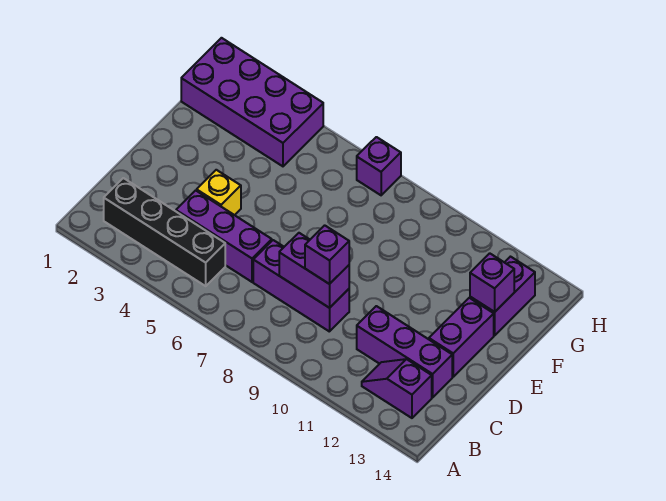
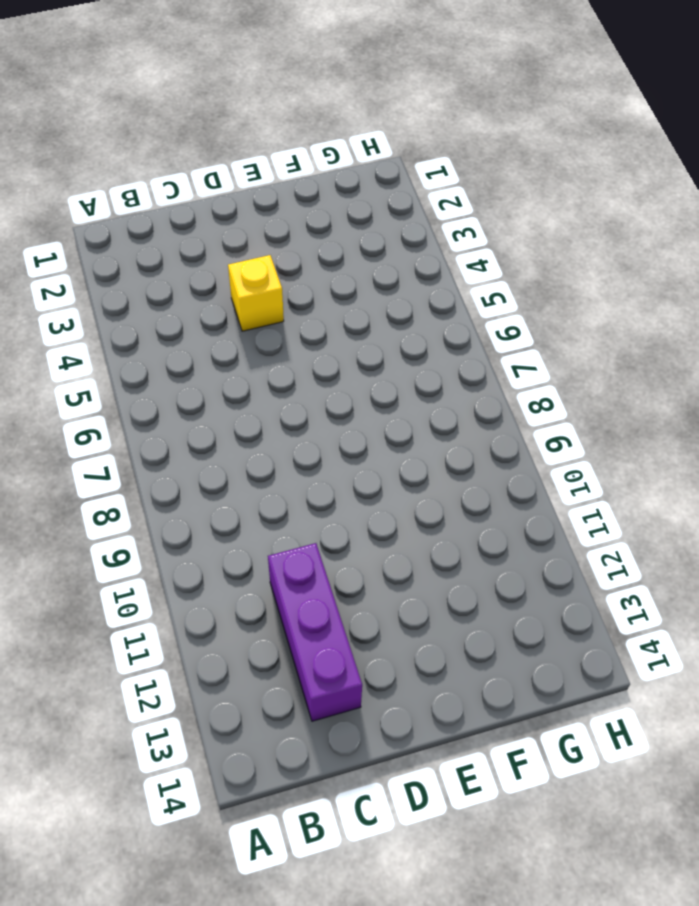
none -> black brick B2:B5 level 1
none -> purple slope B12:B13 level 1 top 13
none -> purple brick C4:C6 level 1

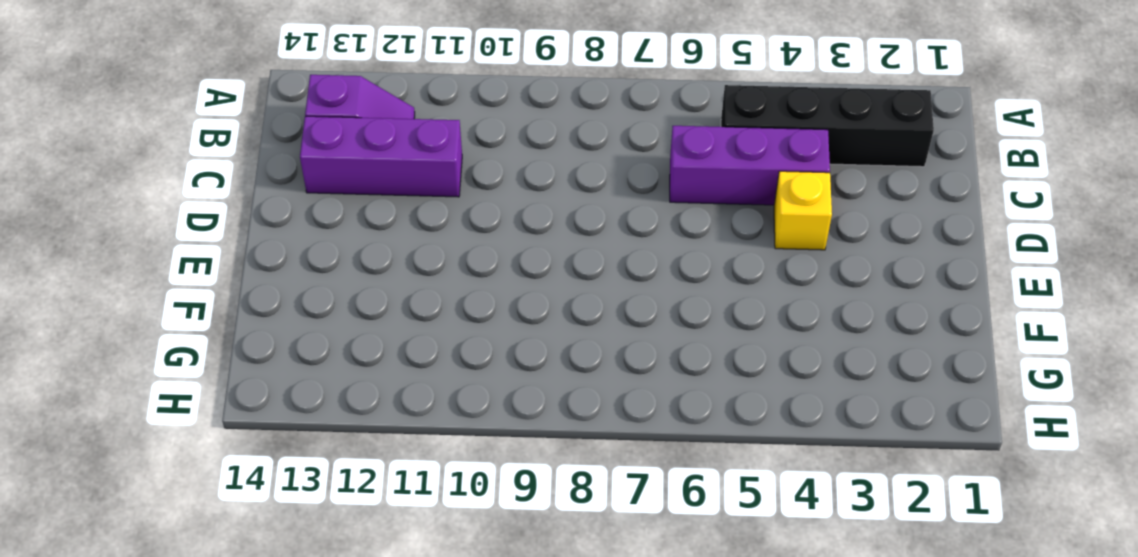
none -> purple brick C7:C9 level 1
none -> purple brick D13:E13 level 1
none -> purple brick F13:G13 level 1

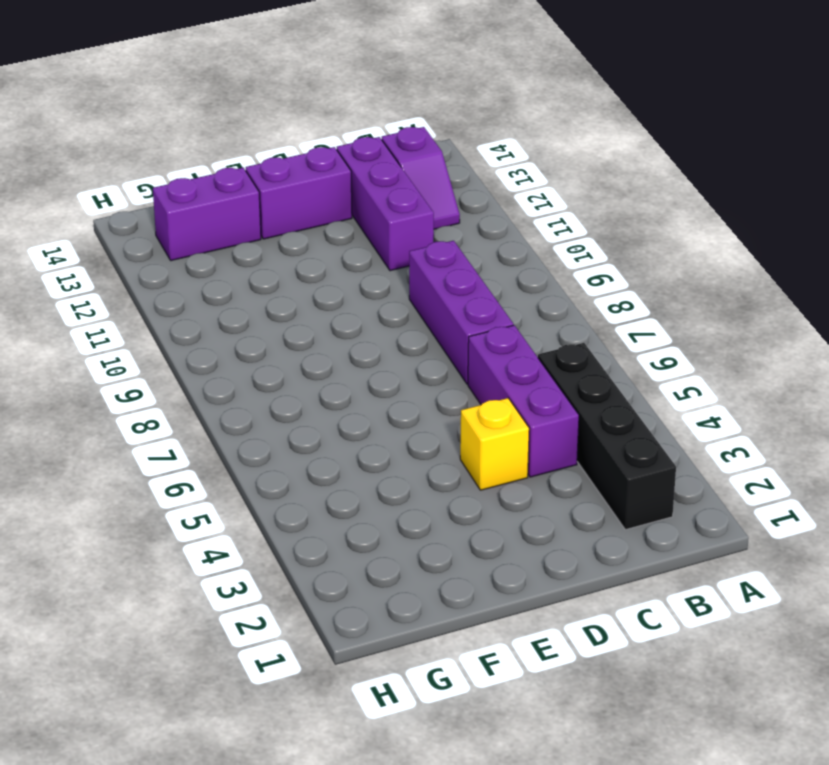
none -> purple brick G1:H4 level 1
none -> purple brick H7 level 1
none -> purple brick C8:C9 level 2

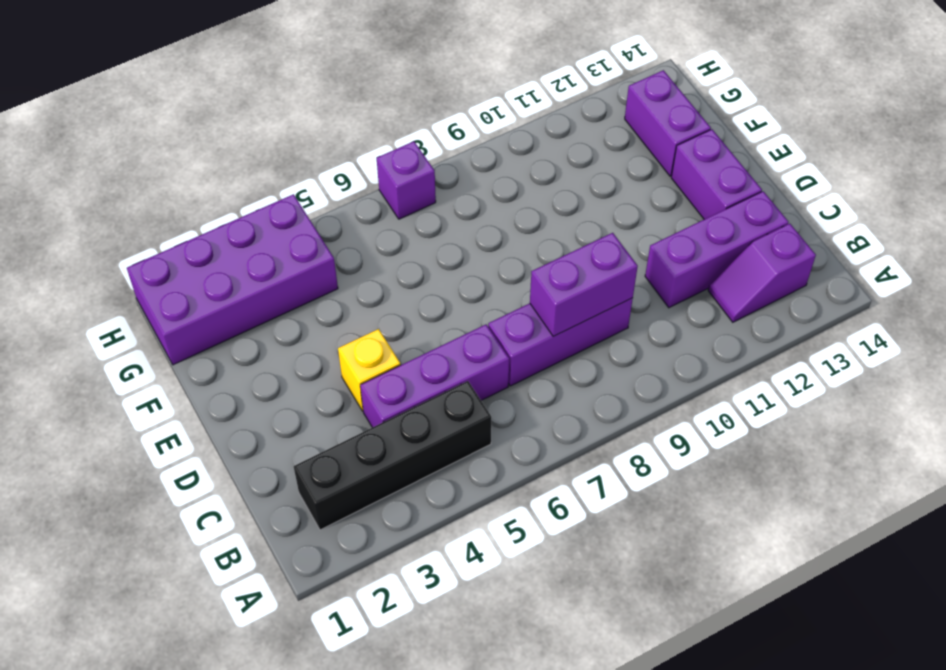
none -> purple brick F13 level 2
none -> purple brick C9 level 3

